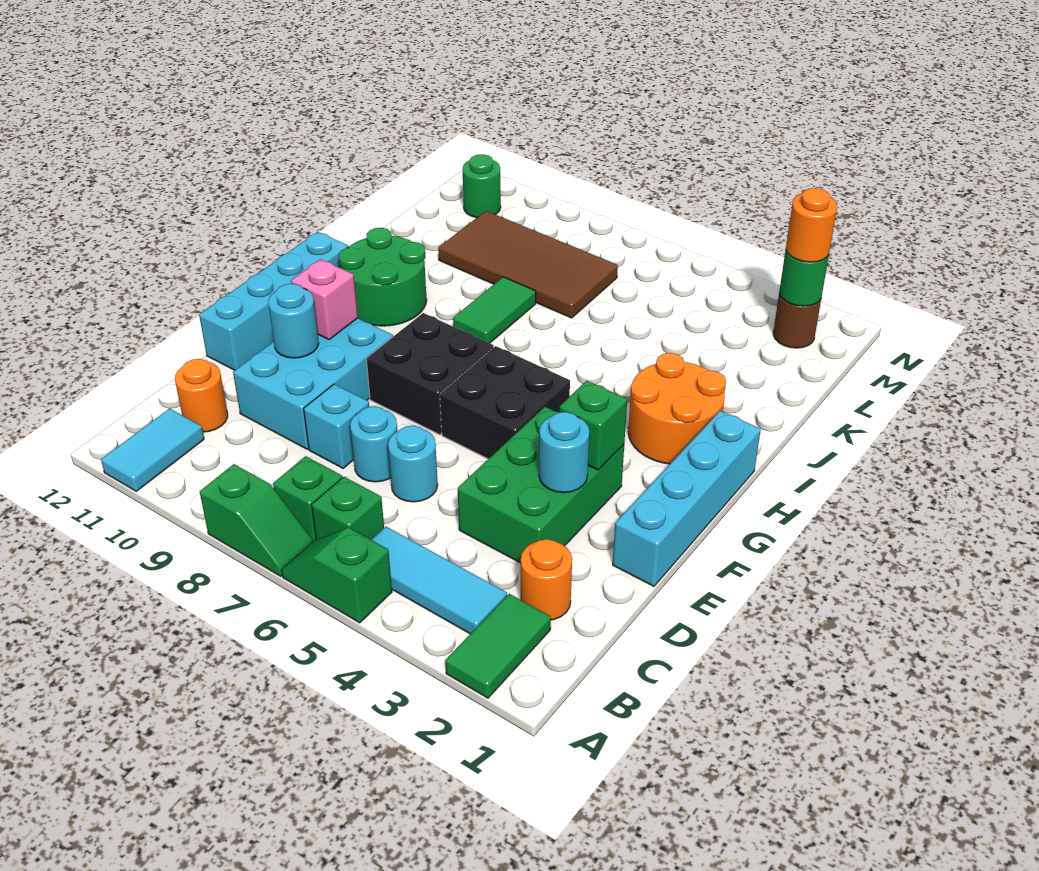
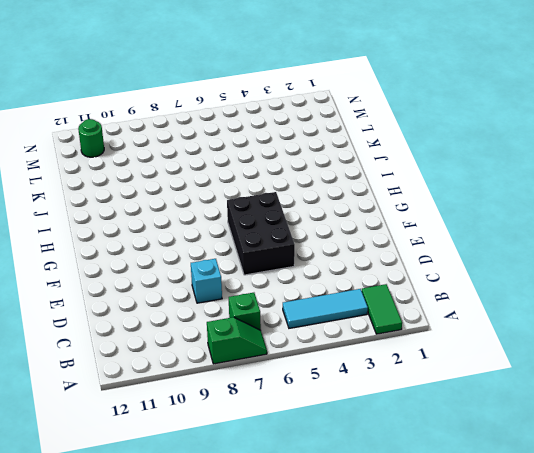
black brick E5:G6 level 1 -> black brick F5:G6 level 1
none -> green slope A5:A6 level 1 top 5
none -> cyan tile A11:B11 level 1
none -> green brick B6 level 1
none -> orange round brick C2 level 1

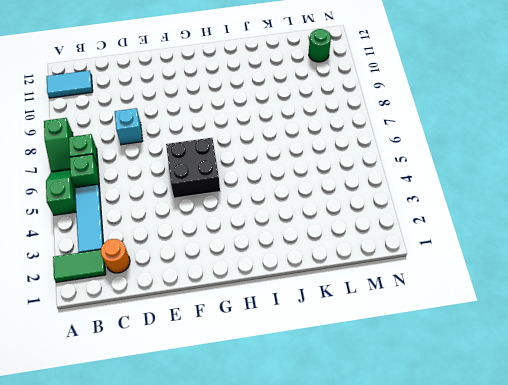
none -> orange round brick C11 level 1
none -> green brick D3:F4 level 1
none -> cyan round brick D6 level 1
none -> cyan round brick D7 level 1

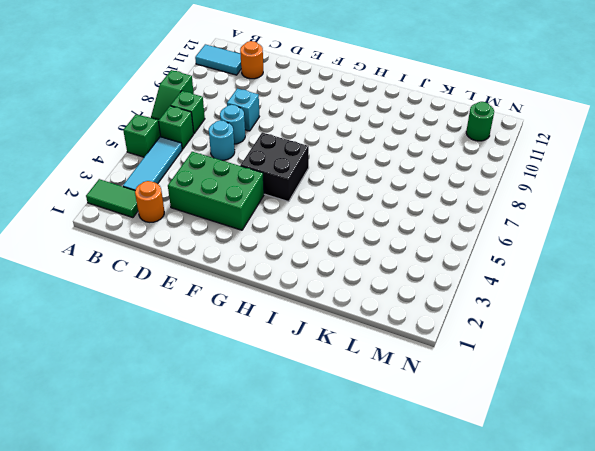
none -> cyan brick D9:F10 level 1
none -> cyan brick E1:H1 level 1
none -> cyan brick E12:H12 level 1
none -> black brick F7:G8 level 1

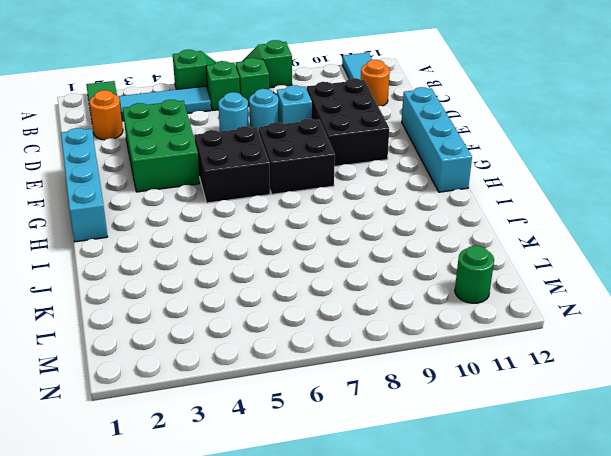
black brick D9:F10 level 1 -> cyan brick D9:F10 level 1
none -> orange round brick H2:I3 level 1
none -> green round brick H10:I11 level 1
none -> green tile I8:J8 level 1
none -> brown tile K7:L10 level 1

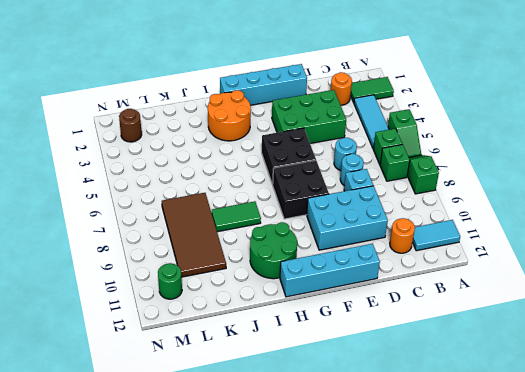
none -> cyan round brick E3 level 2
none -> cyan round brick E10 level 2
none -> green brick F3 level 2
none -> pink brick F10 level 2

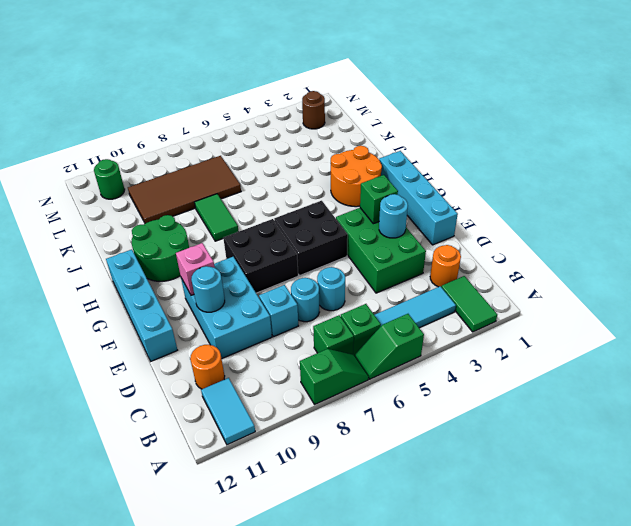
none -> green round brick M2 level 2
none -> orange round brick M2 level 3

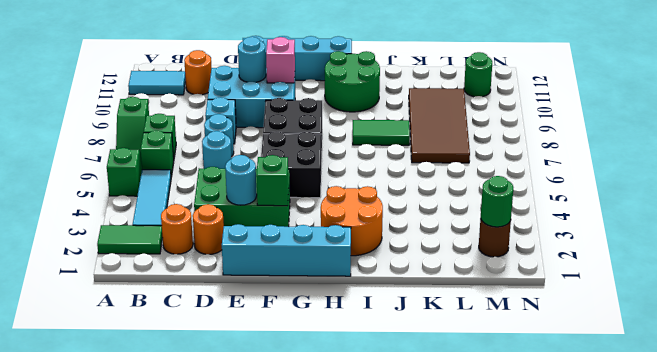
orange round brick D2 level 1 -> orange round brick M2 level 3

